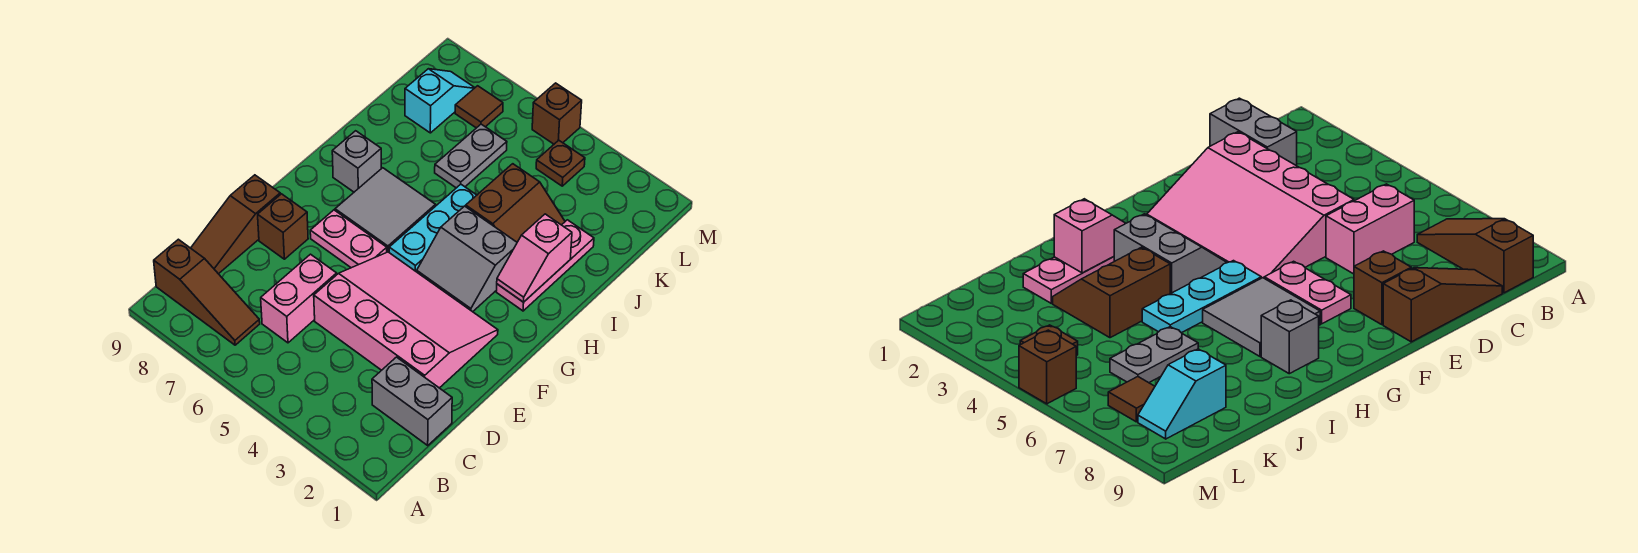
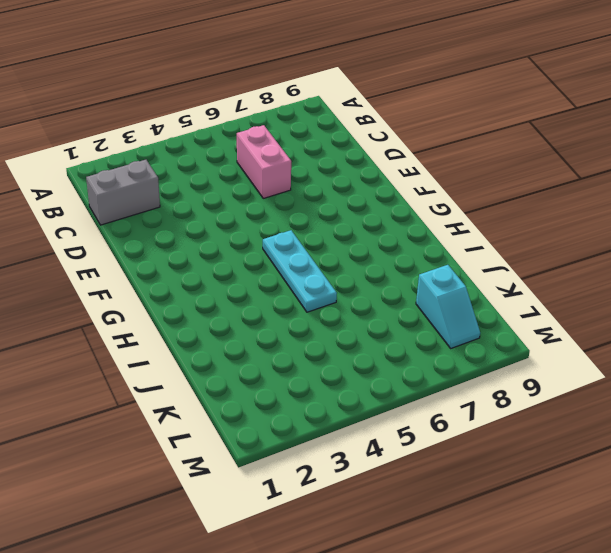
none -> brown slope B7:B9 level 1 top 9
none -> brown slope C9:E9 level 1 top E
none -> pink slope D2:F5 level 1 top D

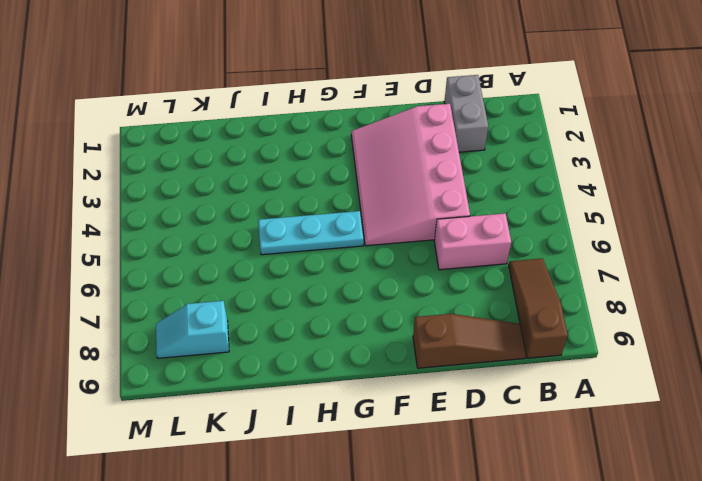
none -> brown brick E8 level 1
none -> pink plate F6:F7 level 1
none -> grey slope G3:H4 level 1 top H

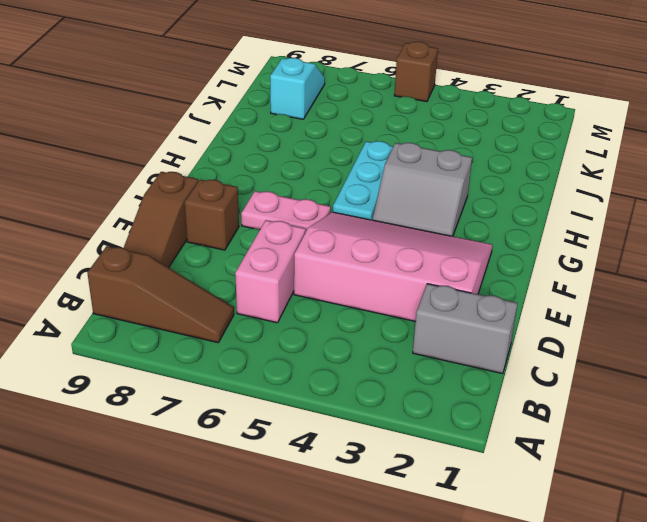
none -> grey tile G6:H7 level 1
none -> pink plate H2:J2 level 1
none -> grey brick H8 level 1

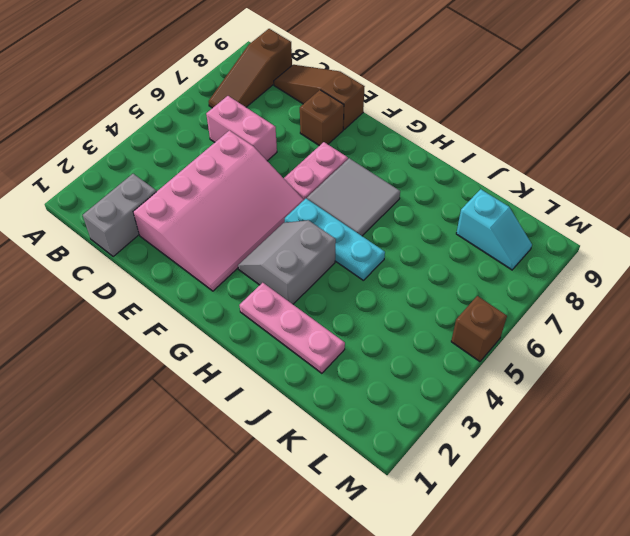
none -> grey brick H8 level 1
none -> brown slope I3:J4 level 1 top 4
none -> grey plate J6:K6 level 1

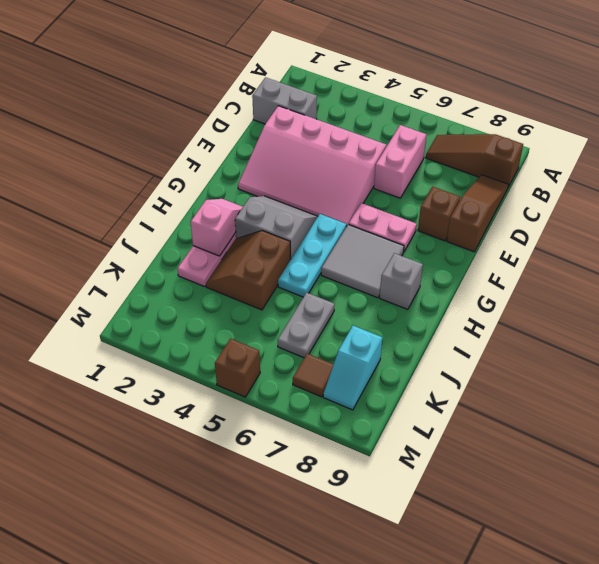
none -> brown plate L4 level 1

